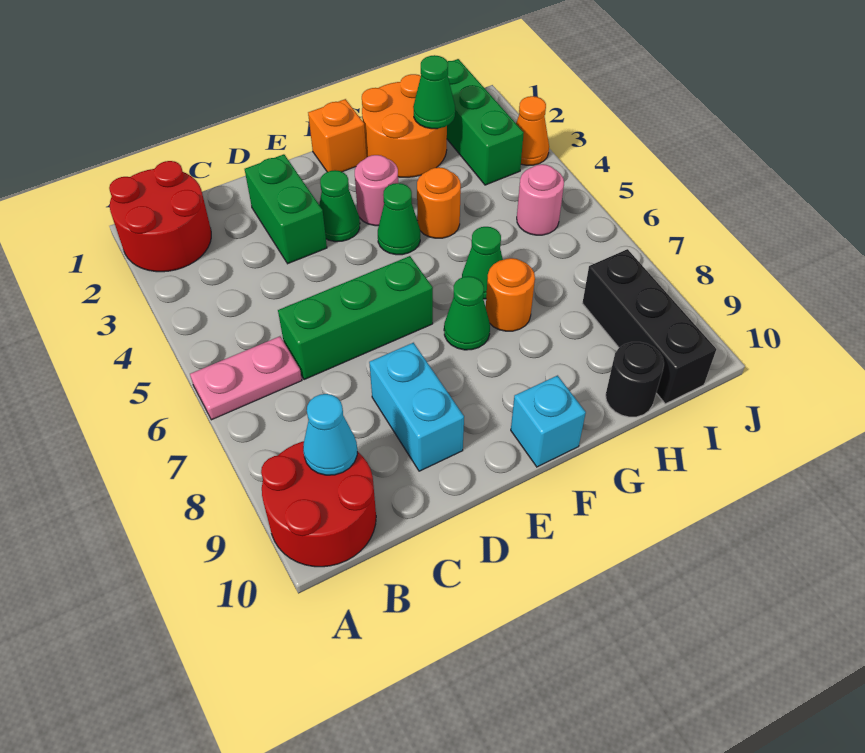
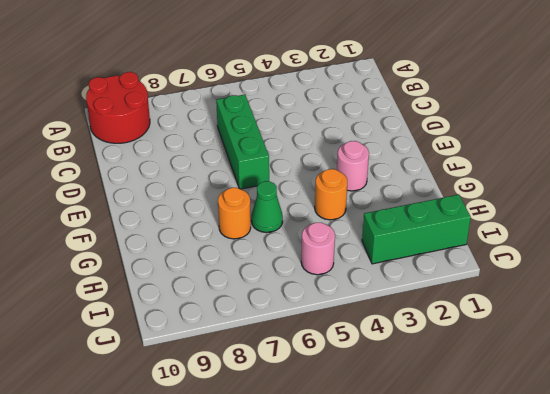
none -> red round brick A1:B2 level 1
none -> pink plate A6:B6 level 1
none -> green brick D2:D3 level 1

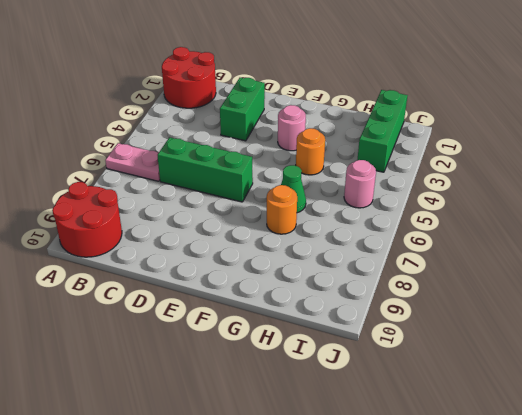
none -> cyan brick D8:D9 level 1
none -> green cone E3 level 1
none -> orange brick F1 level 1

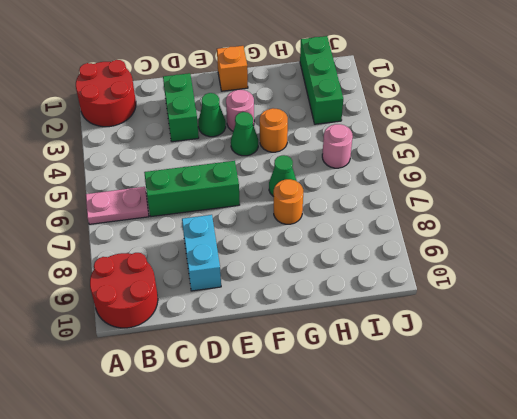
none -> green cone F7 level 1
none -> cyan brick F10 level 1
none -> orange round brick G1:H2 level 1

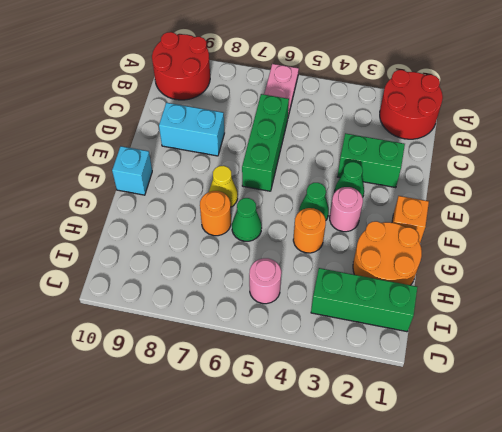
yellow cone F7 level 1 -> green cone F7 level 1
none -> black round brick H10 level 1
none -> black brick I8:I10 level 1
none -> orange cone J3 level 1

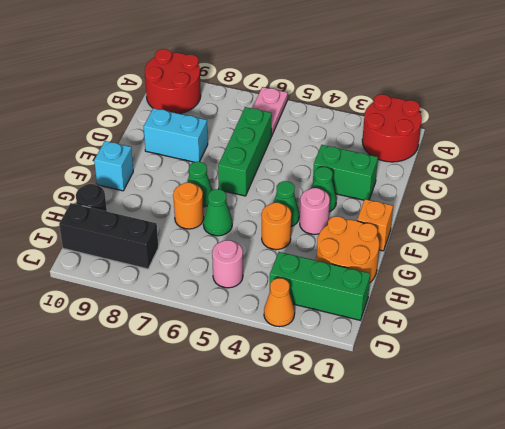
none -> cyan cone B9 level 2
none -> green cone H2 level 2

